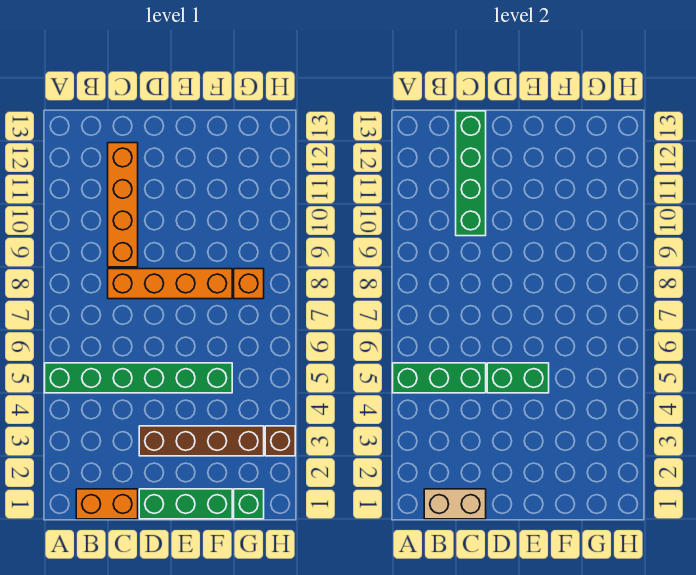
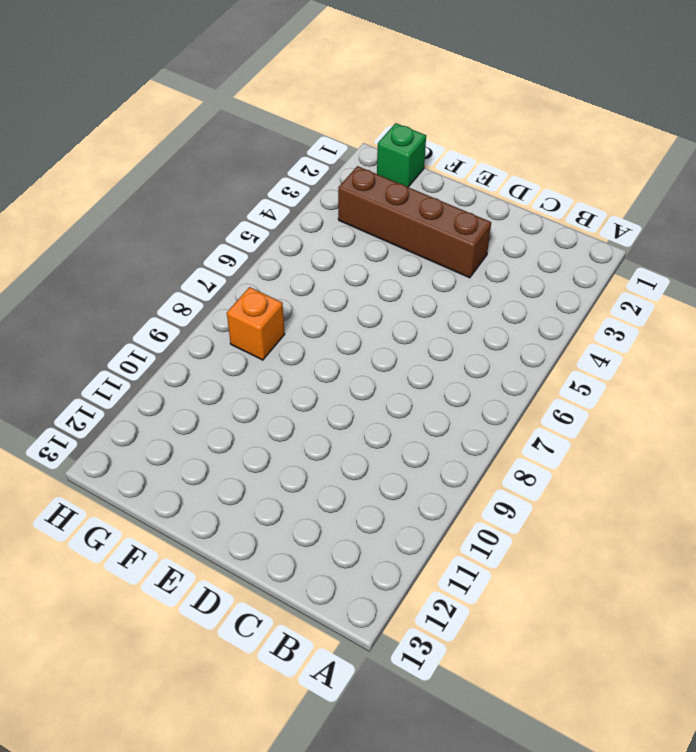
none -> green brick A5:F5 level 1
none -> orange brick B1:C1 level 1
none -> orange brick C8:F8 level 1

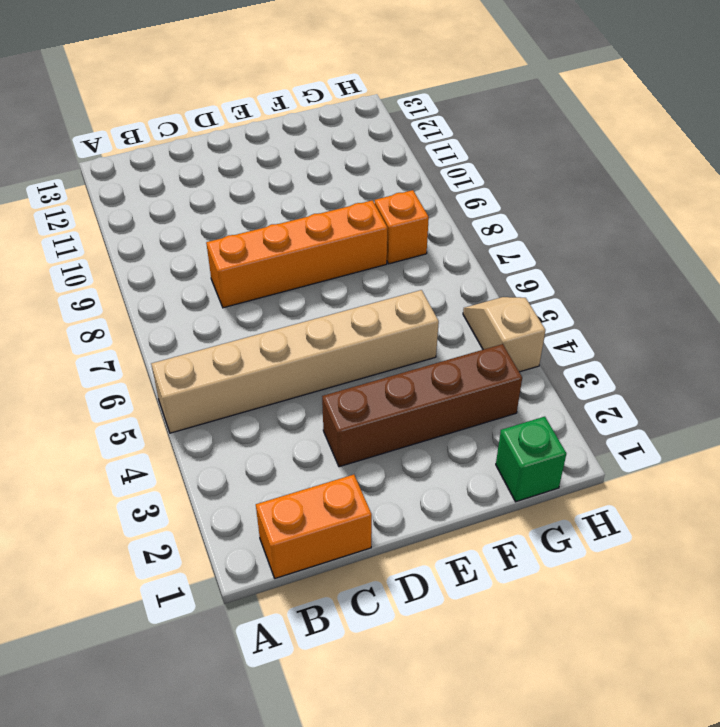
tan brick A5:F5 level 1 -> green brick A5:F5 level 1
tan slope H4:H5 level 1 top 4 -> none
none -> orange brick C9:C12 level 1
none -> green brick D1:F1 level 1
none -> brown brick H3 level 1

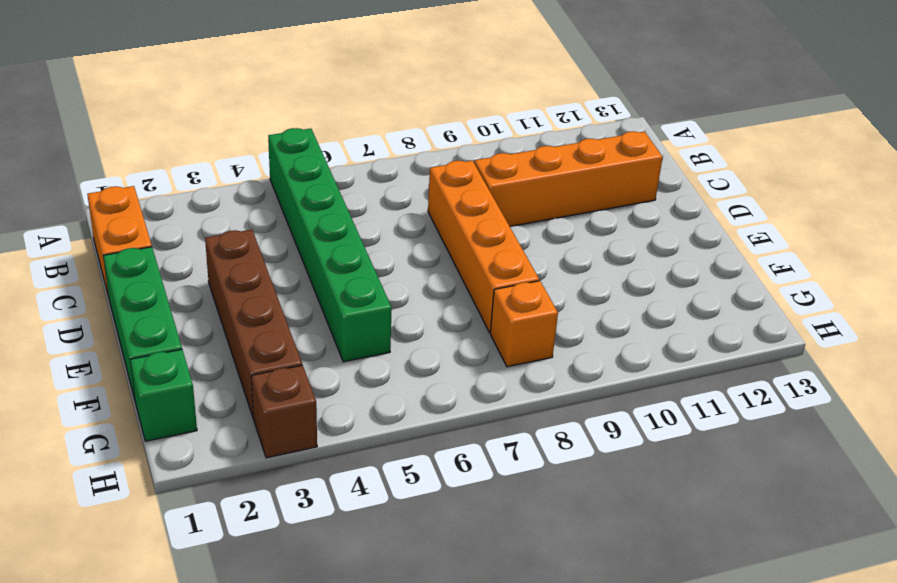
none -> green brick A5:C5 level 2
none -> tan brick B1:C1 level 2
none -> green brick C10:C13 level 2

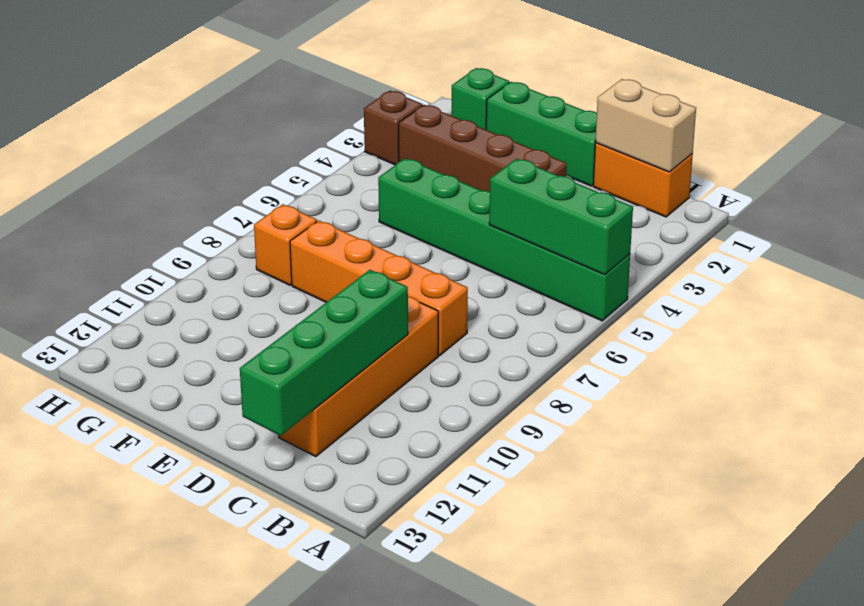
none -> green brick D5:E5 level 2

